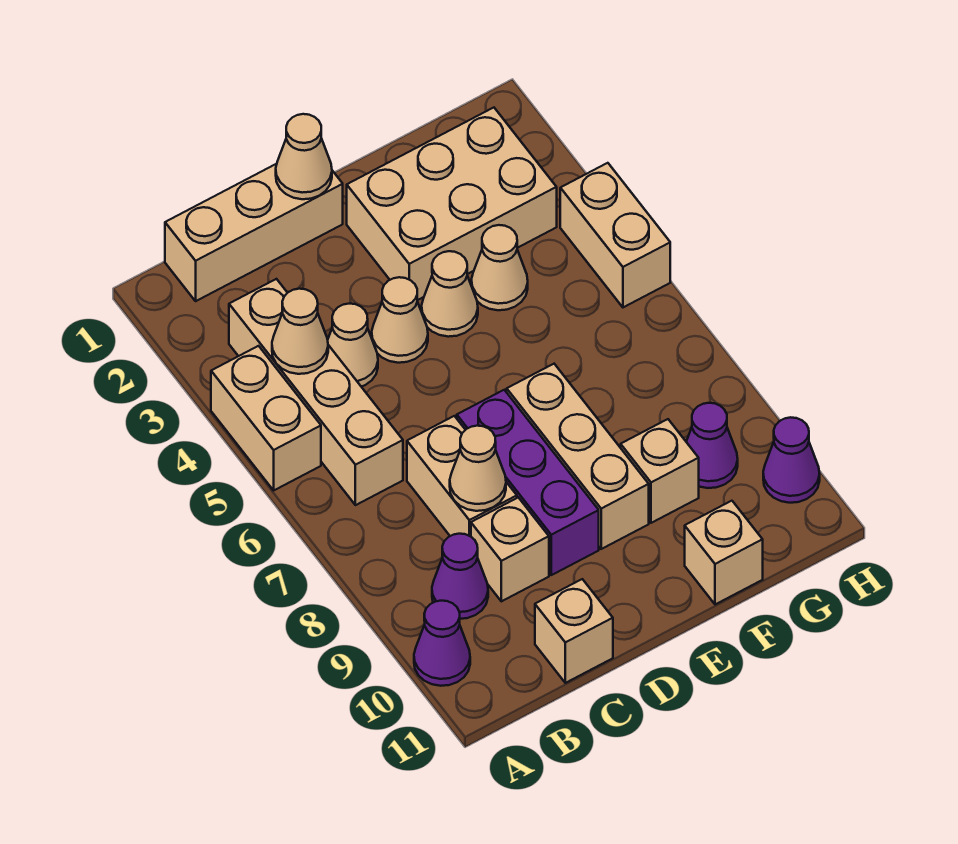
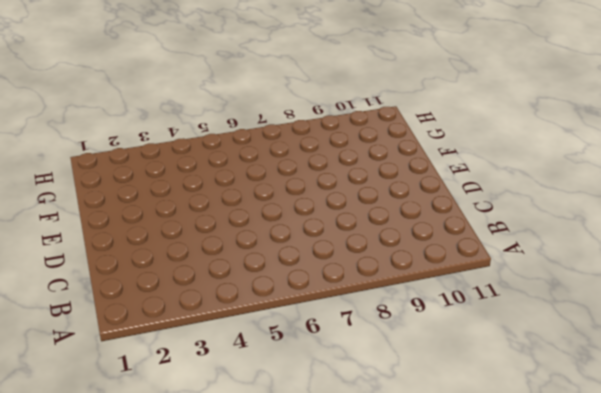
none -> tan brick A4:A5 level 1
none -> purple cone A10 level 1
none -> tan brick B1:D1 level 1

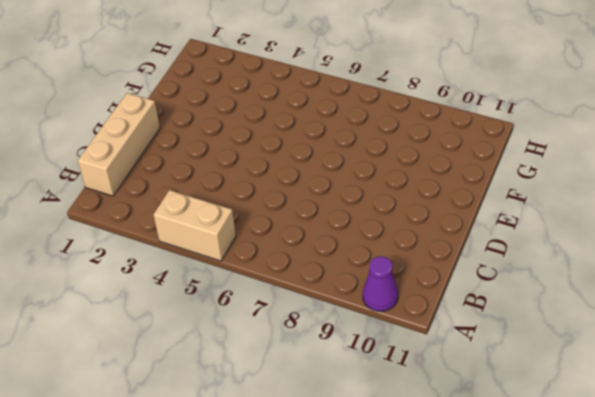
none -> tan brick B3:B6 level 1
none -> purple cone B9 level 1
none -> tan cone C4 level 1

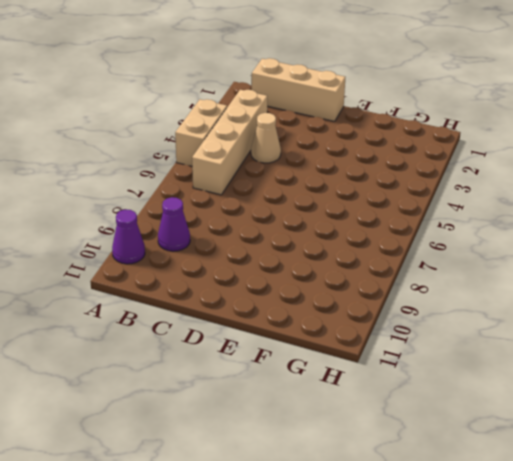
none -> tan brick C7:C8 level 1
none -> tan brick C9 level 1
none -> tan brick C11 level 1

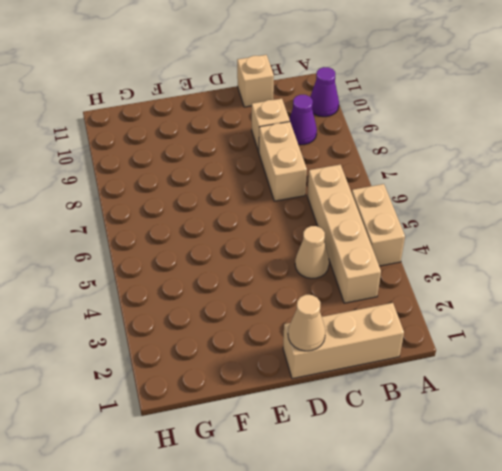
none -> tan cone D4 level 1
none -> purple brick D7:D9 level 1
none -> tan brick E2:G3 level 1

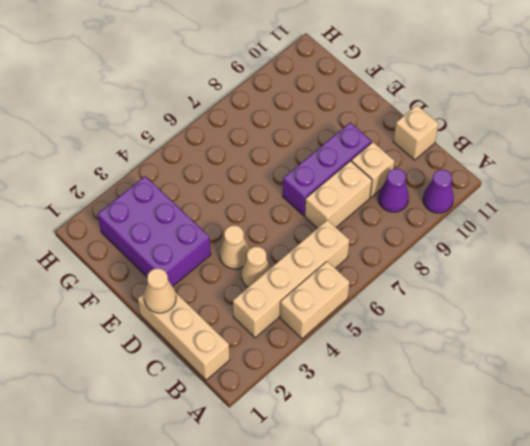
purple brick E2:G3 level 1 -> tan brick E2:G3 level 1
none -> tan cone E4 level 1
none -> tan brick E7:E9 level 1
none -> tan cone F4 level 1

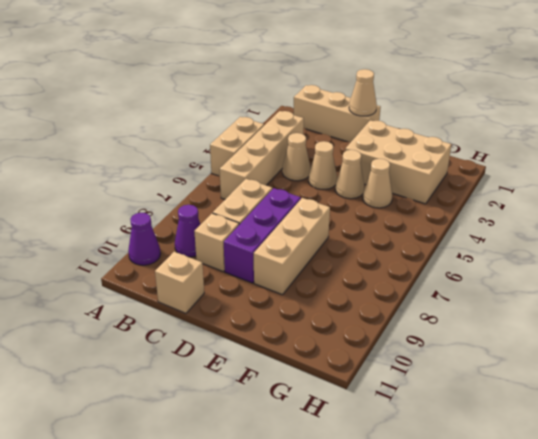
none -> tan brick F9 level 1
none -> tan brick F11 level 1
none -> purple cone G9 level 1

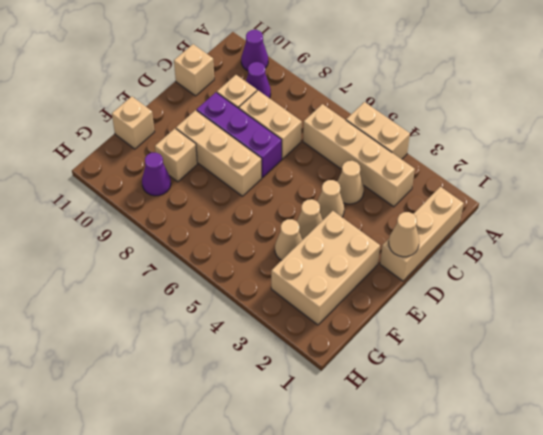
none -> tan brick H4:H5 level 1
none -> purple cone H10 level 1
none -> tan cone B4 level 2

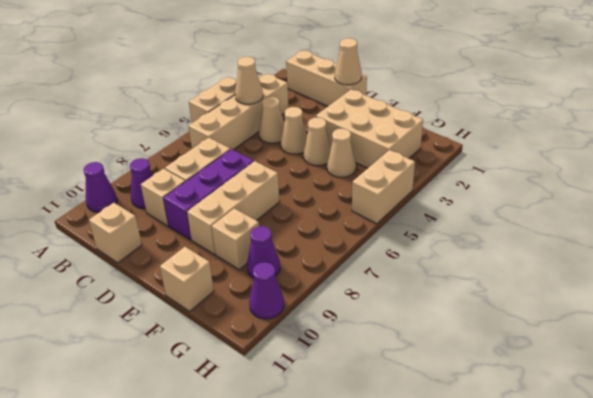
none -> tan cone C8 level 2

